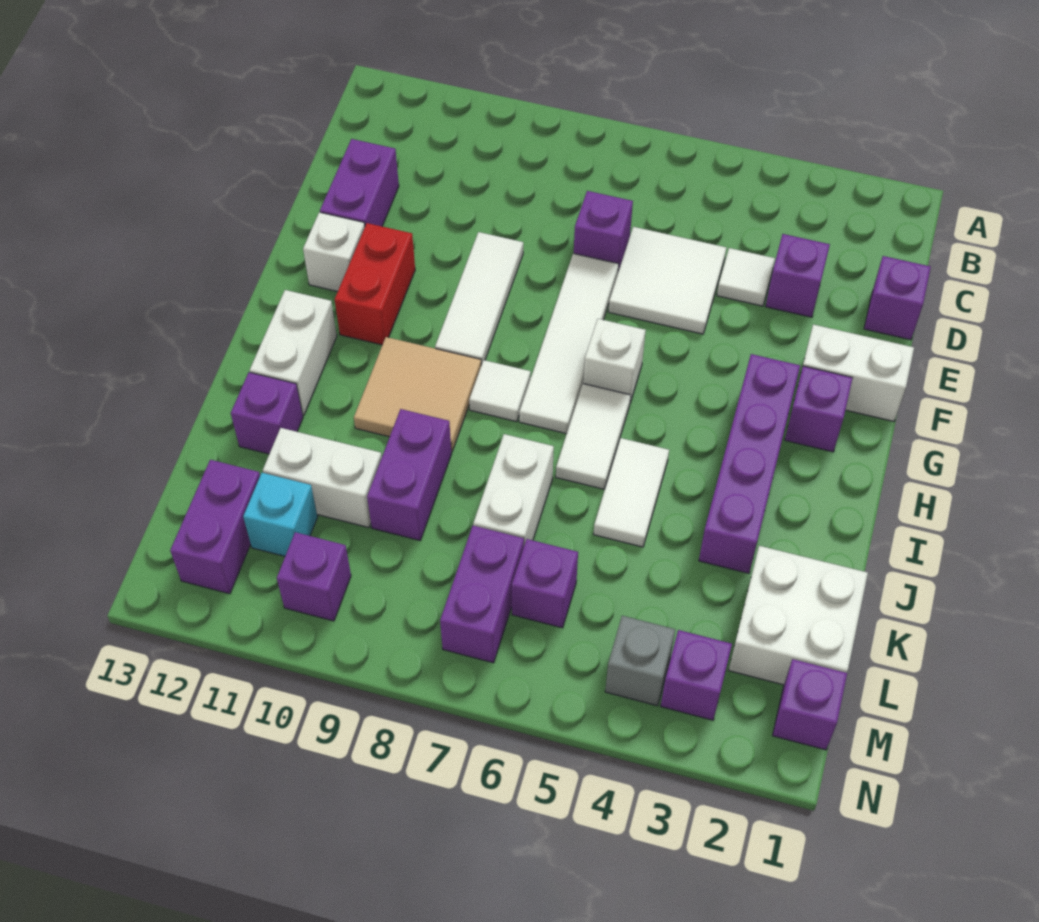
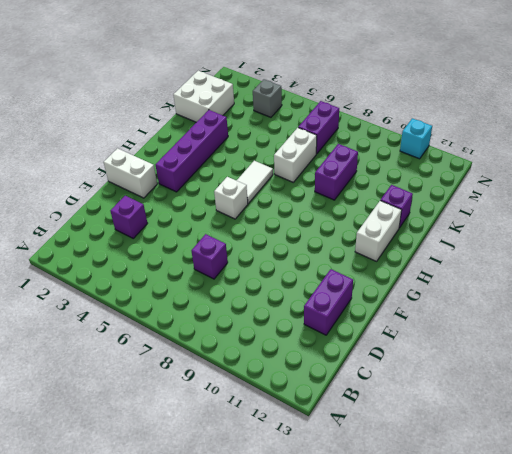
cyan brick N11 level 1 -> cyan brick L11 level 1
none -> purple brick D1 level 1
none -> white tile D4 level 1
none -> white tile D5:E6 level 1
none -> white tile E7:H7 level 1

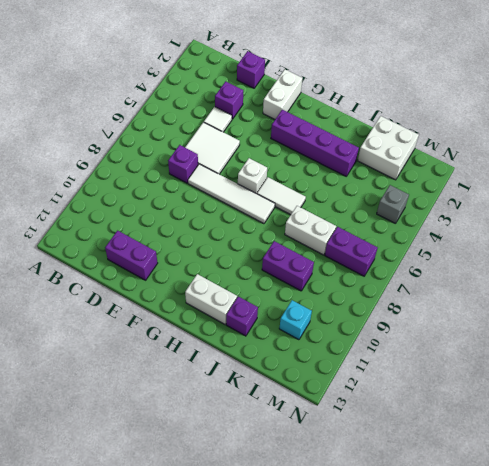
none -> white tile E9:G9 level 1
none -> red brick F11:G11 level 1
none -> white brick F12 level 1
none -> purple brick G2 level 1

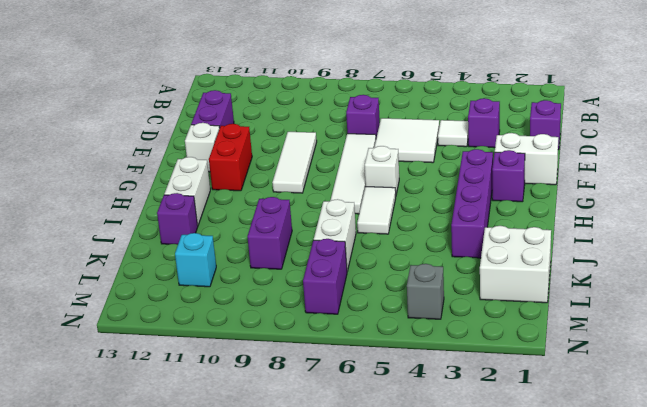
none -> white tile H8 level 1
none -> tan tile H9:I10 level 1
none -> white tile I5:J5 level 1
none -> white brick K10:K11 level 1

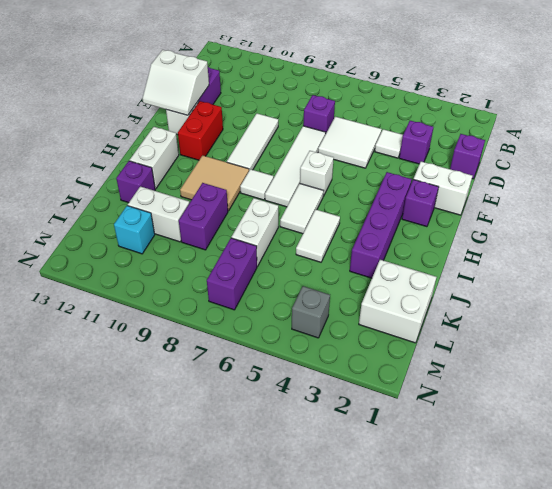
white slope E12:F13 level 2 top E -> none
none -> purple brick L6 level 1
none -> purple brick L12:M12 level 1
none -> purple brick M1 level 1
none -> purple brick M3 level 1

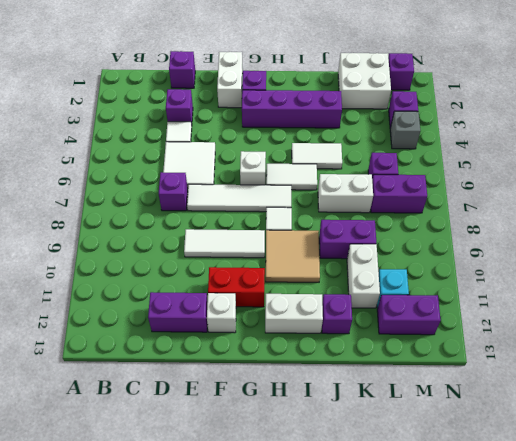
none -> purple brick M10 level 1

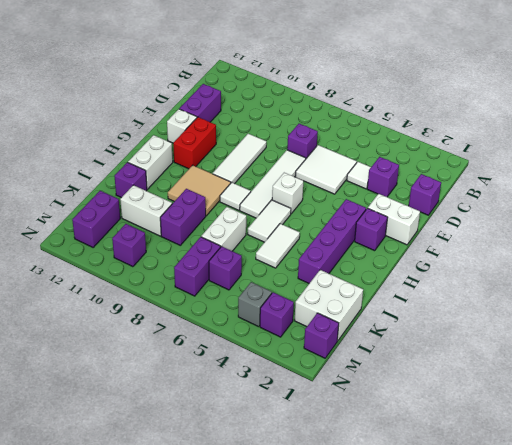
none -> cyan brick L11 level 1

